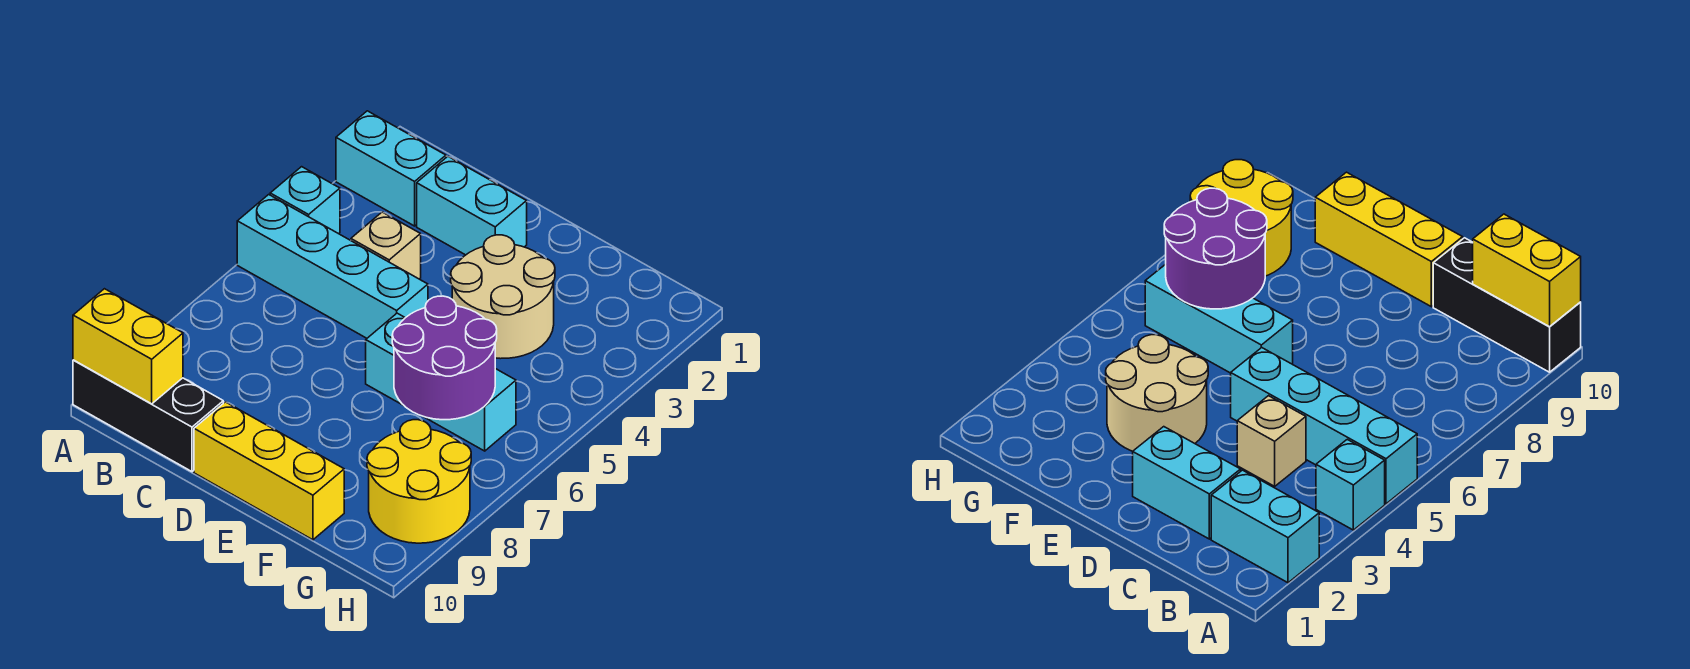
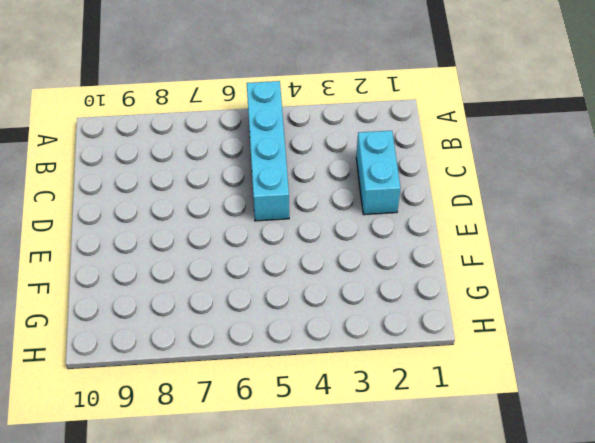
none -> cyan brick A2:B2 level 1
none -> cyan brick A4 level 1
none -> black brick A10:C10 level 1

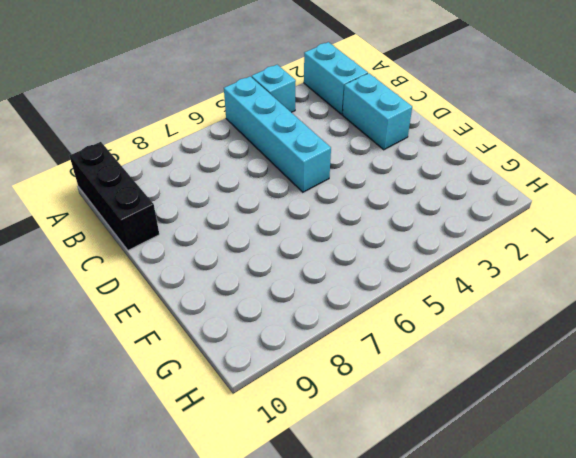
none -> tan brick C4 level 1
none -> yellow brick D10:F10 level 1
none -> tan round brick E3:F4 level 1

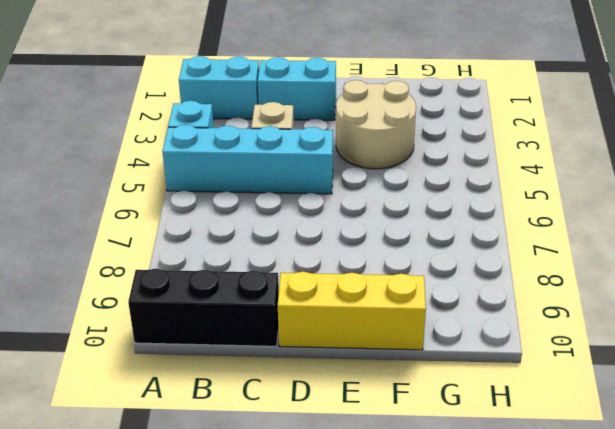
none -> cyan brick E6:G6 level 1
none -> yellow round brick G8:H9 level 1
none -> yellow brick A10:B10 level 2

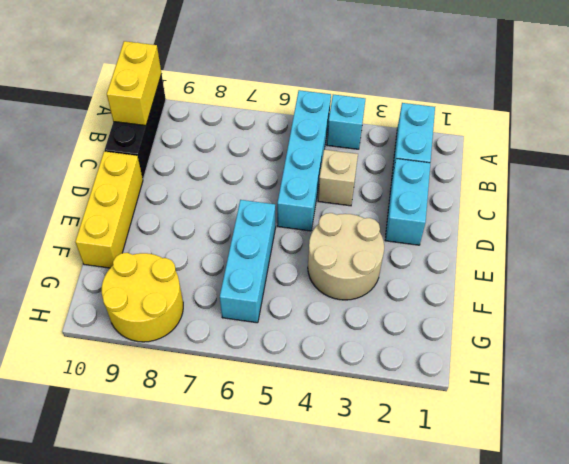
none -> purple round brick F6:G7 level 2

